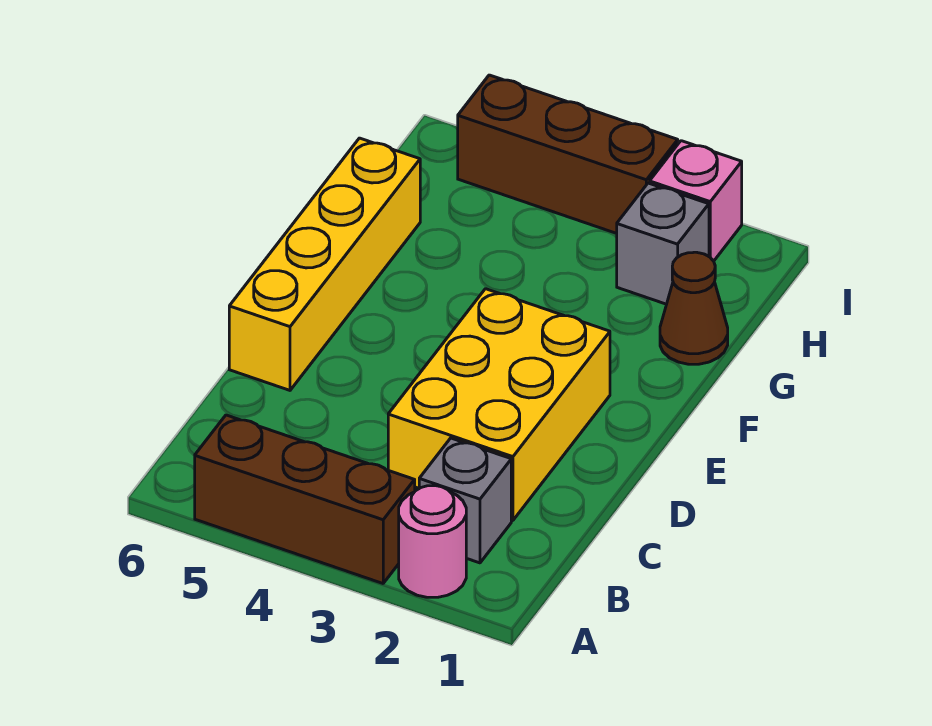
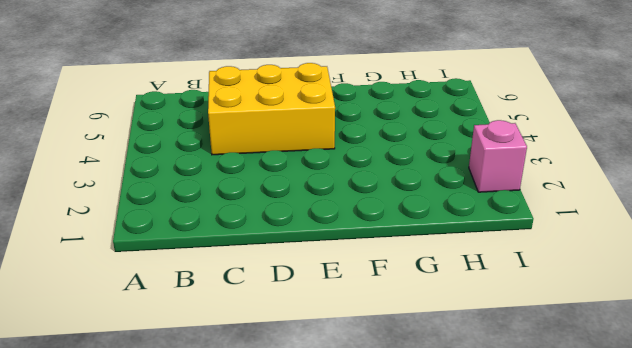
yellow brick C4:E5 level 1 -> yellow brick C2:E3 level 1
none -> pink round brick A2 level 1
none -> brown brick A3:A5 level 1

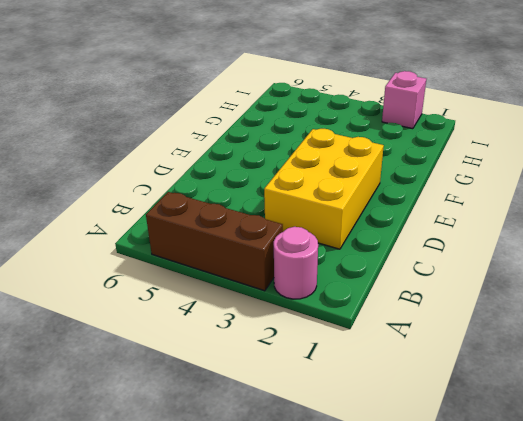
none -> grey brick B2 level 1
none -> yellow brick D6:G6 level 1

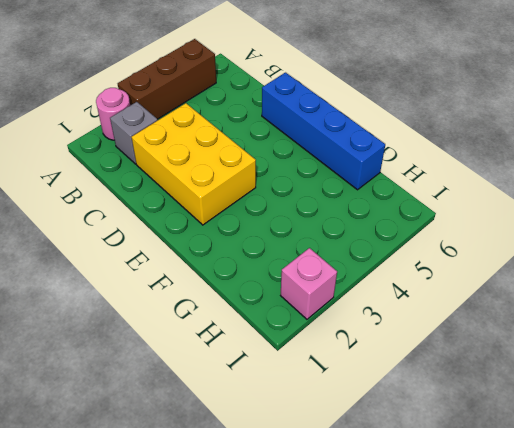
blue brick D6:G6 level 1 -> yellow brick D6:G6 level 1
none -> brown cone G1 level 1
none -> grey brick H2 level 1

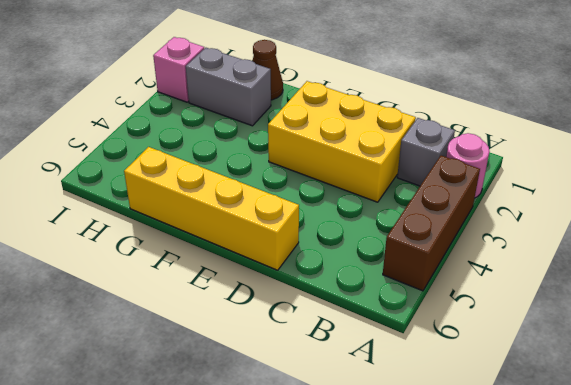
grey brick G2:H2 level 1 -> grey brick H2 level 1
none -> brown brick I3:I5 level 1

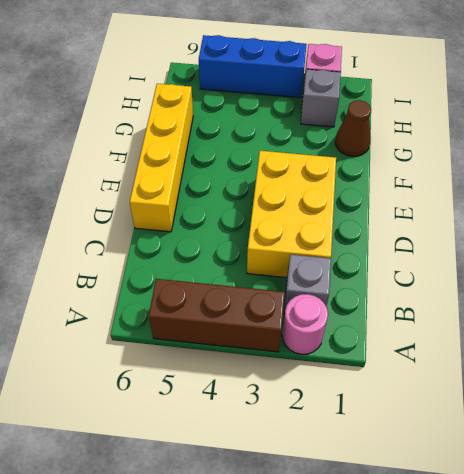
blue brick I3:I5 level 1 -> brown brick I3:I5 level 1

